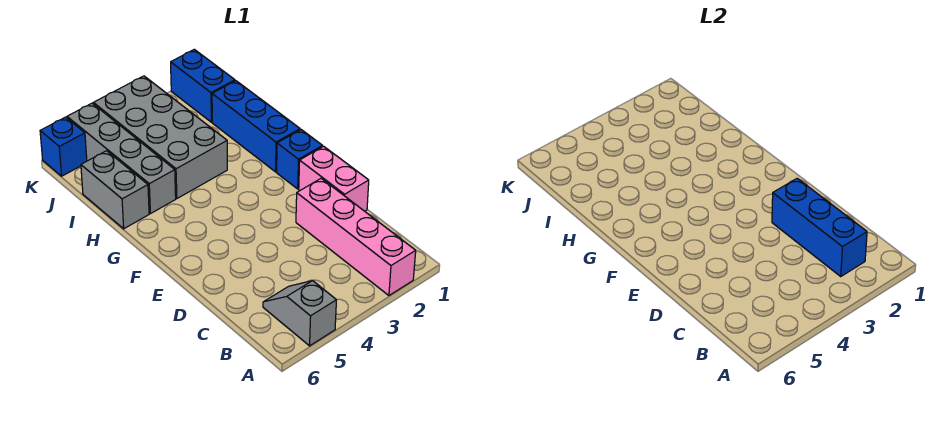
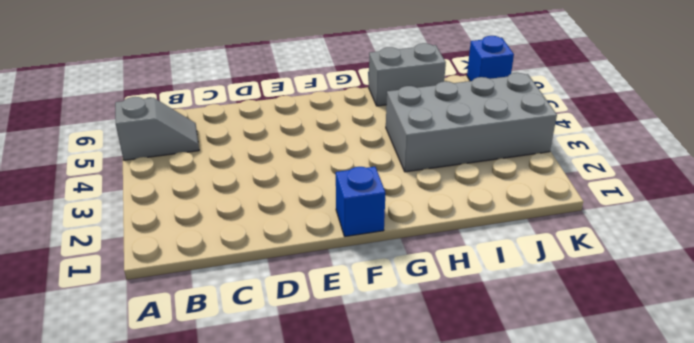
none -> pink brick A2:D2 level 1
none -> pink brick D1:E1 level 1

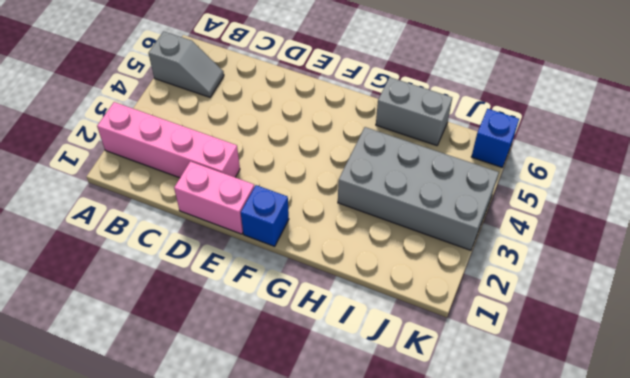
none -> blue brick G1:I1 level 1
none -> grey brick H5:K5 level 1

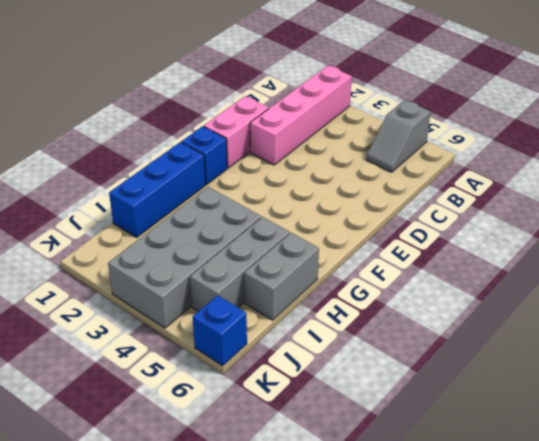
grey brick H5:J5 level 1 -> grey brick H5:K5 level 1
none -> blue brick J1:K1 level 1
none -> blue brick B2:D2 level 2

